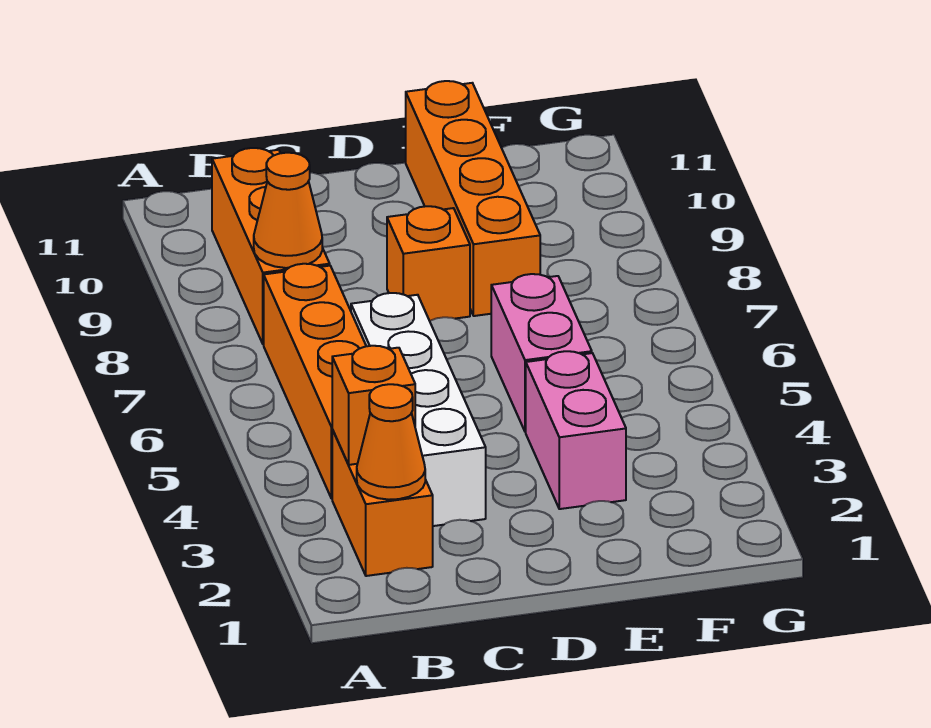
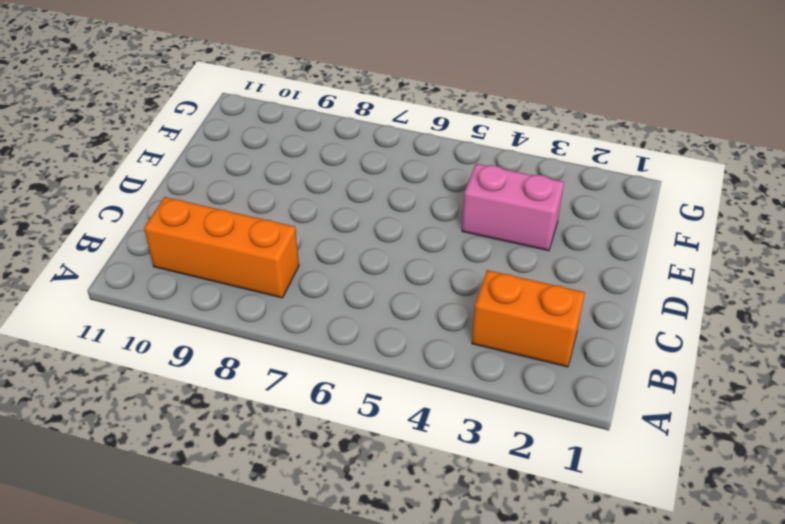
none -> orange brick B4:B7 level 1
none -> white brick C3:C6 level 1

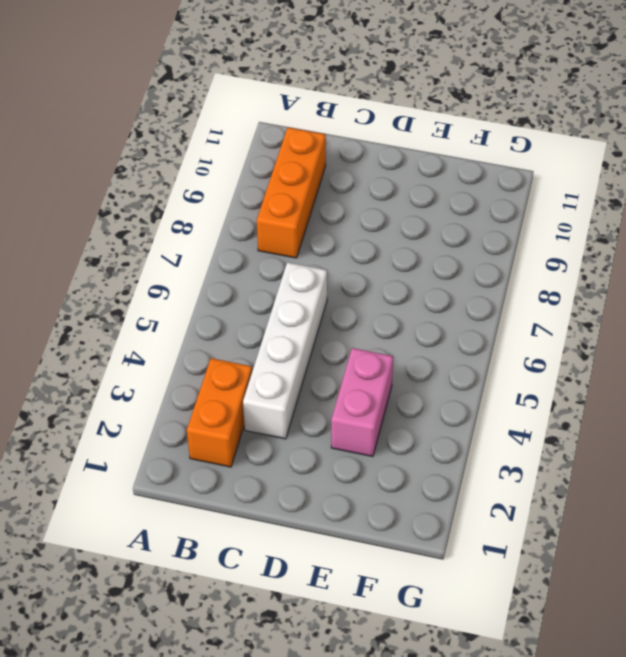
none -> orange brick B4:B7 level 1
none -> orange brick D8 level 1

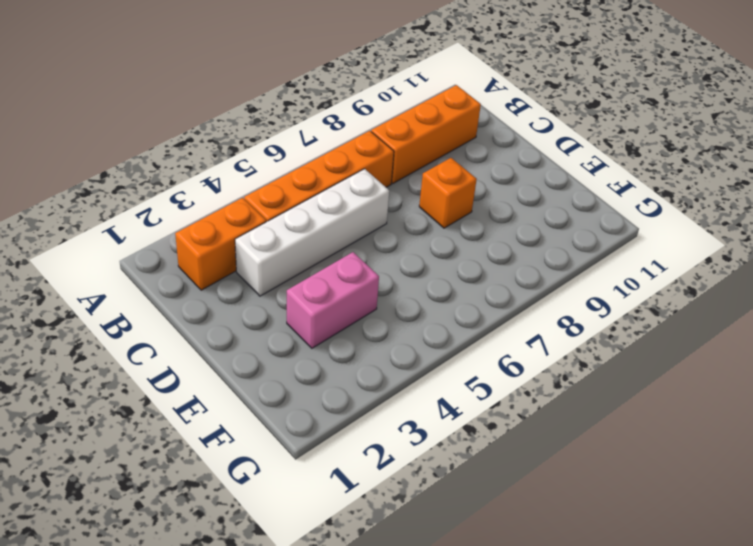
none -> pink brick E5:E6 level 1
none -> orange brick E8:E11 level 1

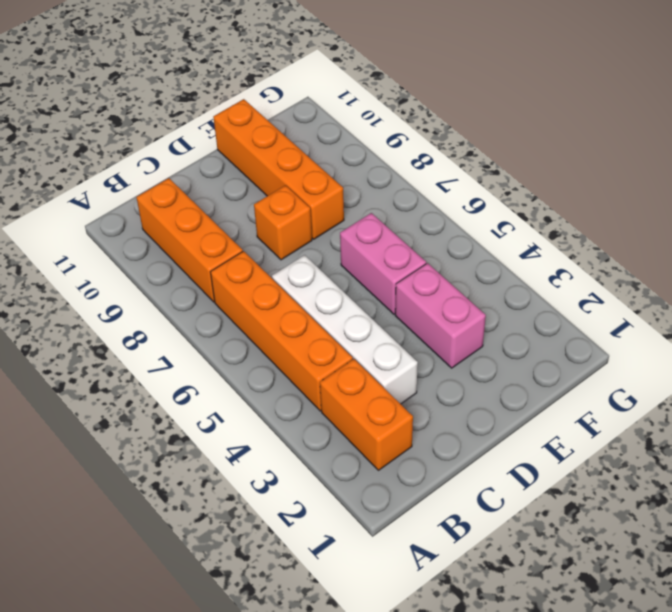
none -> orange cone B2 level 2
none -> orange brick B3 level 2

